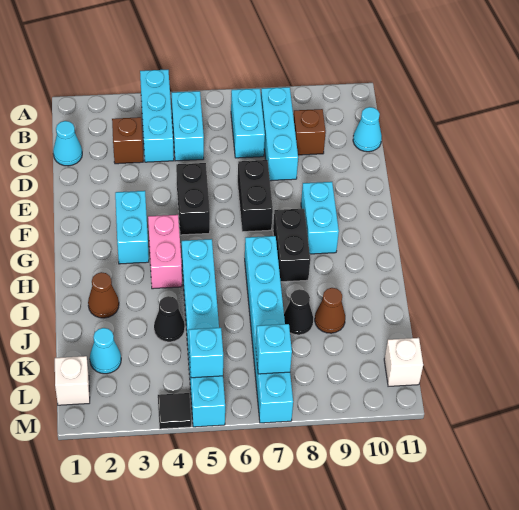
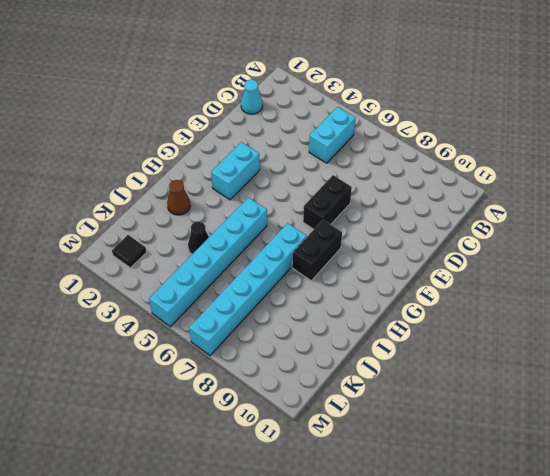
black tile L2 level 1 -> black tile M4 level 1
none -> cyan brick A4:C4 level 1
none -> cyan brick B7:C7 level 1
none -> cyan brick B8:D8 level 1

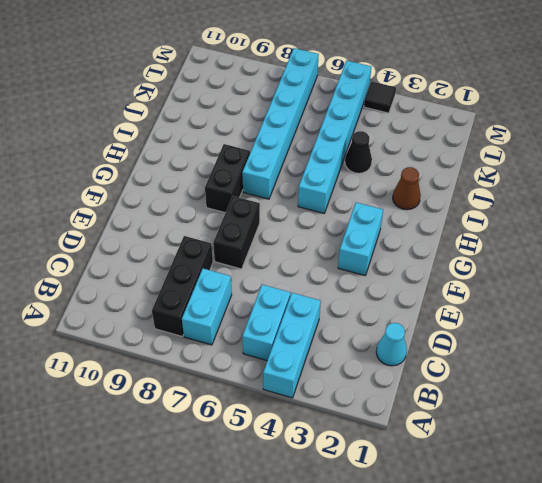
black brick B8:D8 level 1 -> cyan brick B8:D8 level 1
none -> brown brick C3 level 1
none -> brown brick C9 level 1
none -> cyan cone C11 level 1

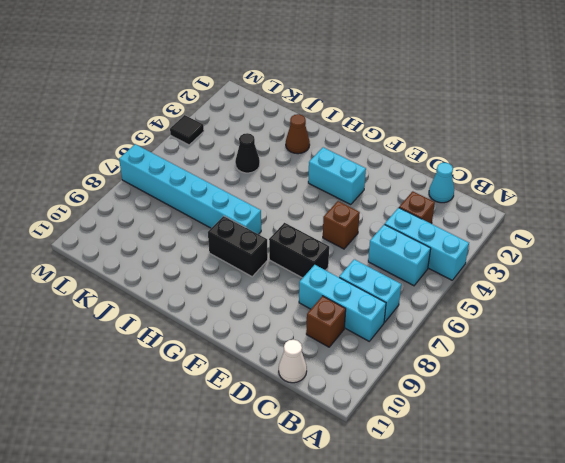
white cone C11 level 1 -> cyan cone C11 level 1
brown brick E5 level 1 -> black brick E5:F5 level 1
none -> cyan brick F9:G9 level 1
none -> pink brick G4:H4 level 1
none -> cyan brick H5:M5 level 1

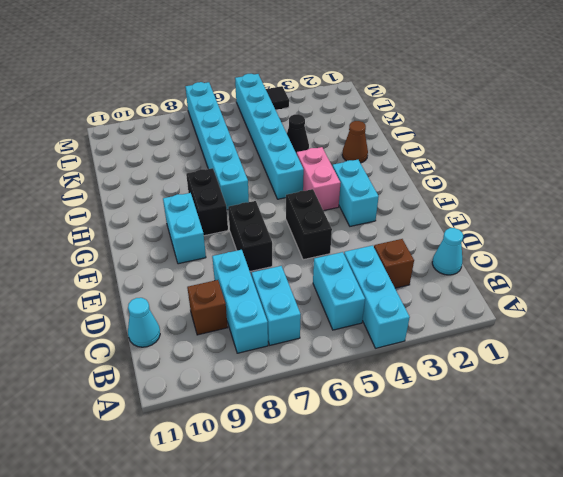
none -> black cone J8 level 1
none -> brown cone J9 level 1
none -> cyan cone K2 level 1

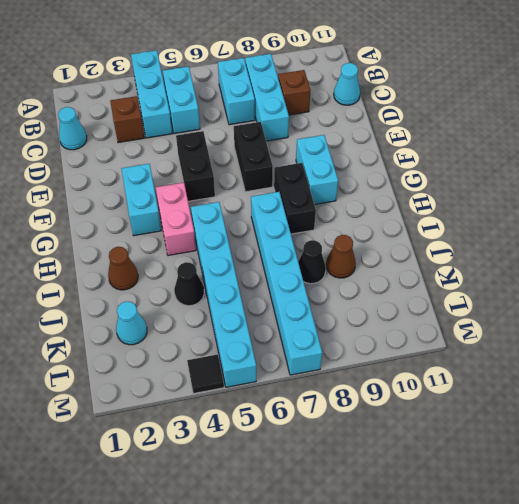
none -> white brick L1 level 1
none -> white brick L11 level 1
none -> cyan brick L5 level 2

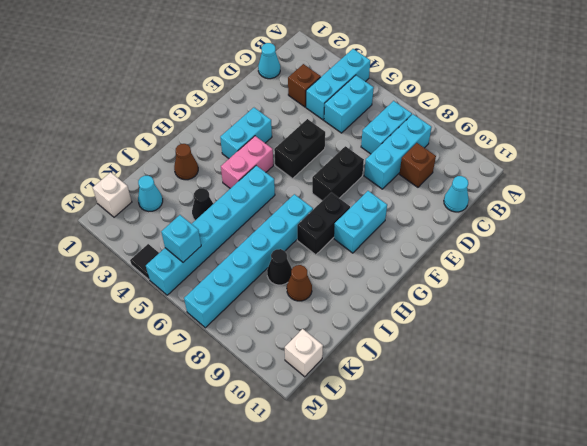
none -> cyan brick L7 level 2

